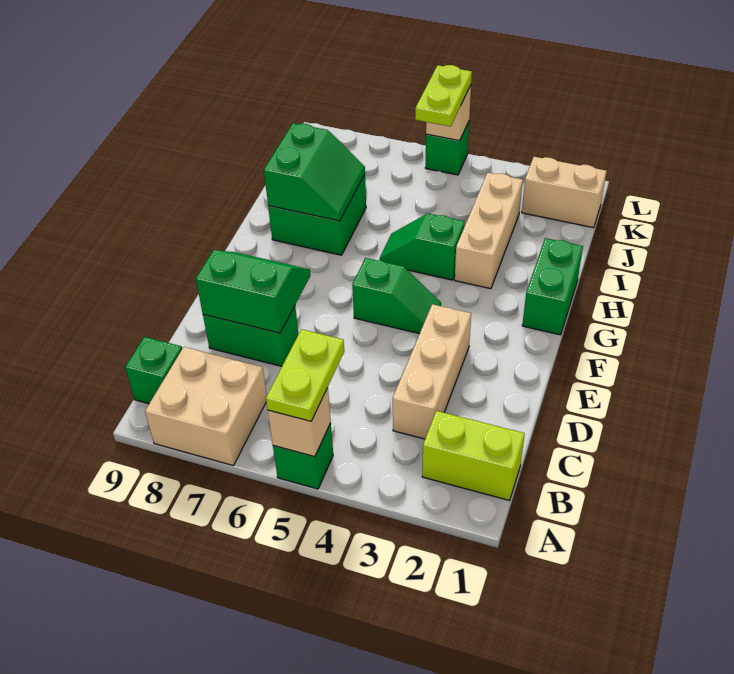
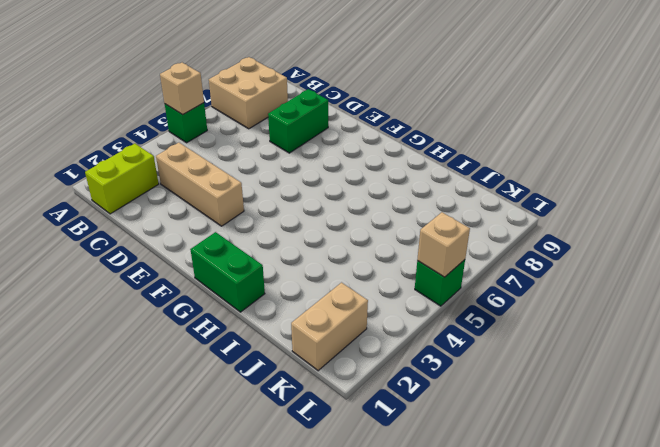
none -> green brick B9 level 1
none -> green slope F4:F5 level 1 top 5
none -> tan brick H3:J3 level 1

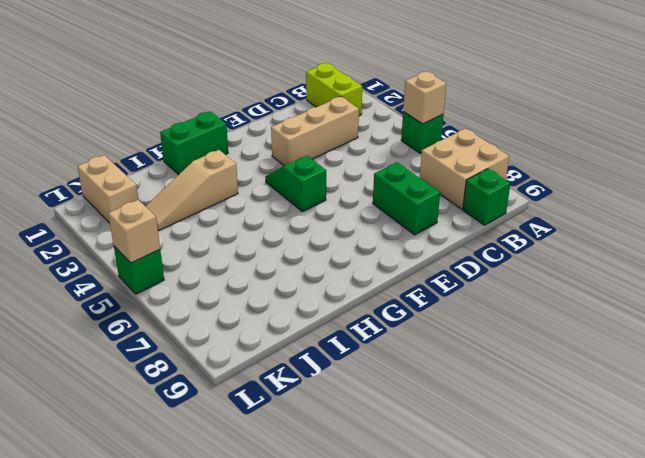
tan slope H3:J3 level 1 top H -> tan brick H3:J3 level 1
none -> green slope H4:H5 level 1 top 4
none -> green brick H7:I8 level 1
none -> green slope D7:E8 level 2 top D

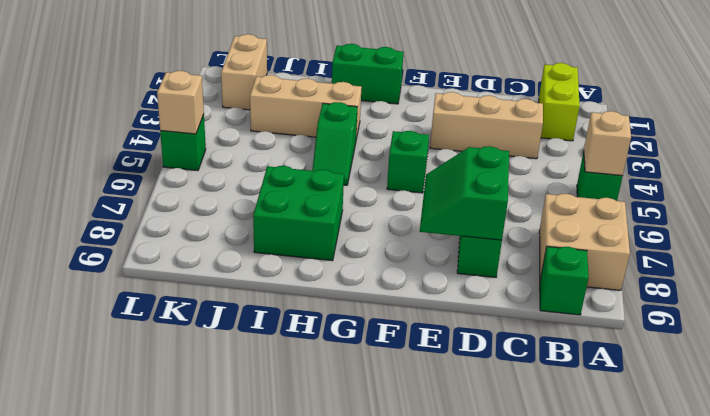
none -> green slope H7:I8 level 2 top 8
none -> lime plate A5:B5 level 3
none -> lime plate K5:L5 level 3

